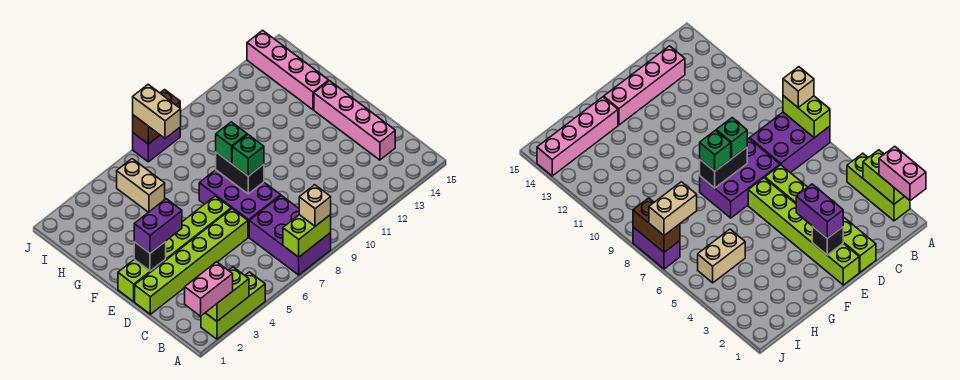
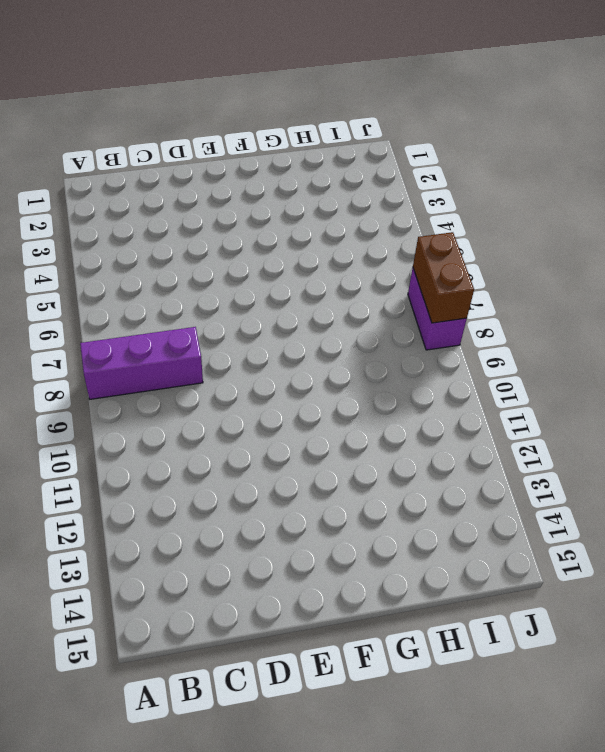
purple brick A8:C8 level 1 -> purple brick A7:C8 level 1
none -> lime brick A2:A4 level 1
none -> pink brick C14:F14 level 1
none -> lime brick D1:D6 level 1

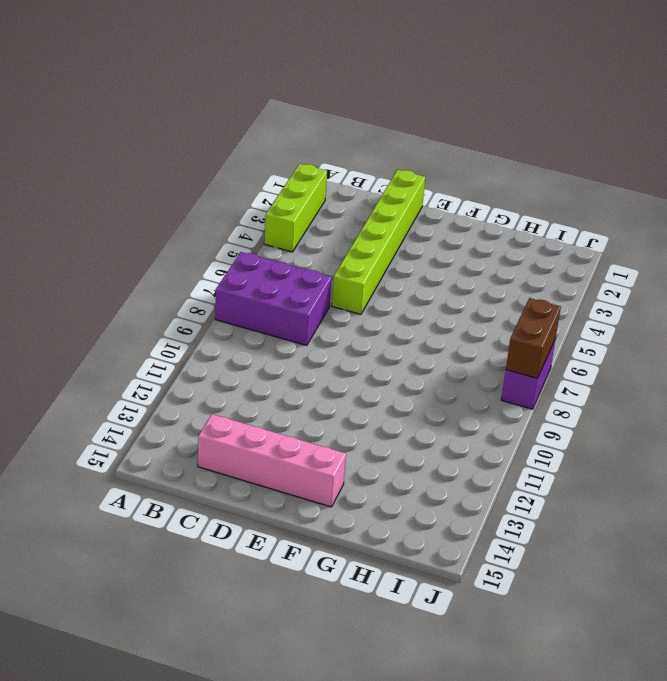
none -> purple brick D7:F8 level 1
none -> lime brick E1:E6 level 1
none -> pink brick G14:J14 level 1

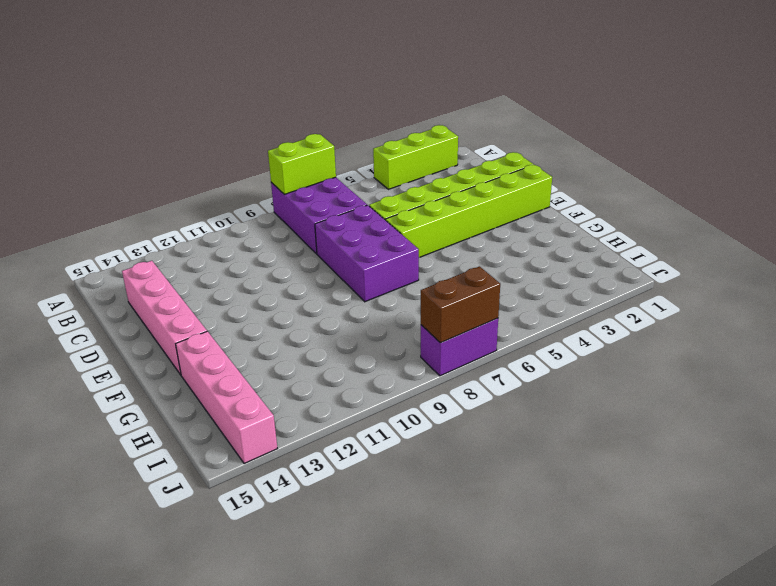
none -> tan brick H5:I5 level 1
none -> lime brick A2:A3 level 2
none -> black brick E2 level 2

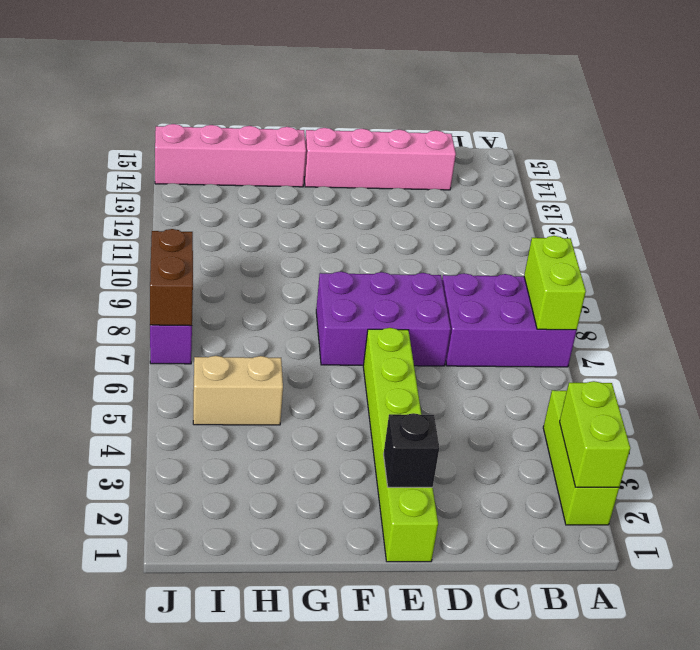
none -> lime brick D1:D6 level 1
none -> black brick E8:F8 level 2
none -> pink brick A1:A2 level 3

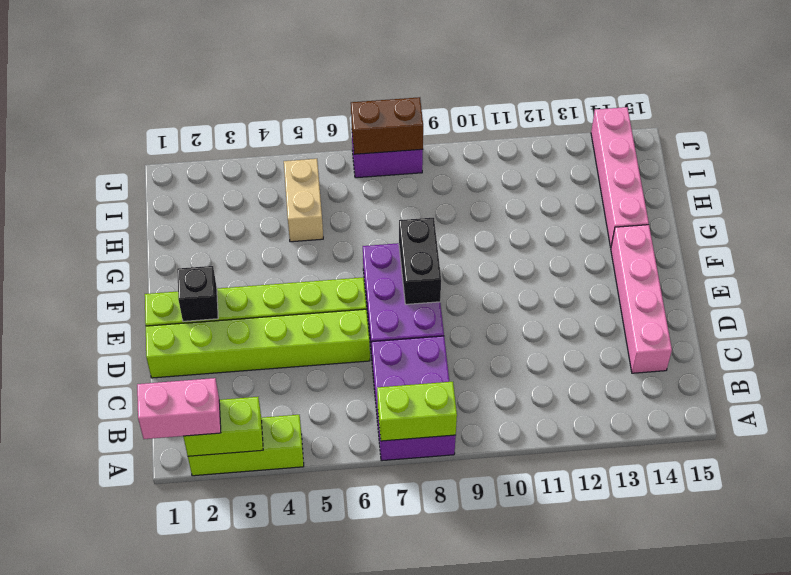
none -> tan brick A8 level 3
none -> purple brick E2:E3 level 3
none -> green brick E8 level 3

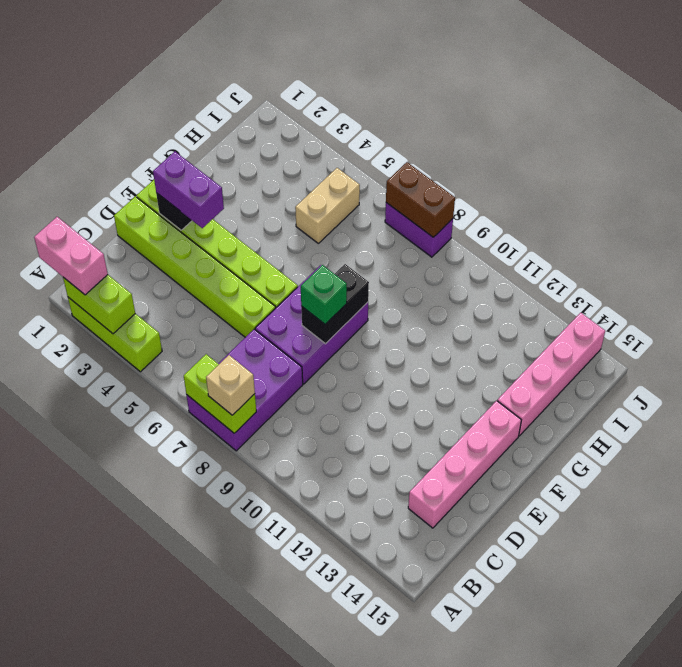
none -> green brick F8 level 3
none -> tan brick I7:J7 level 3

